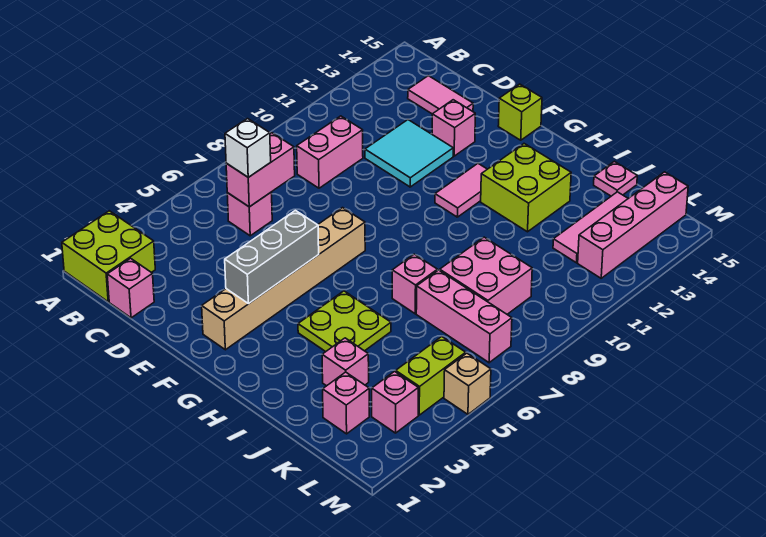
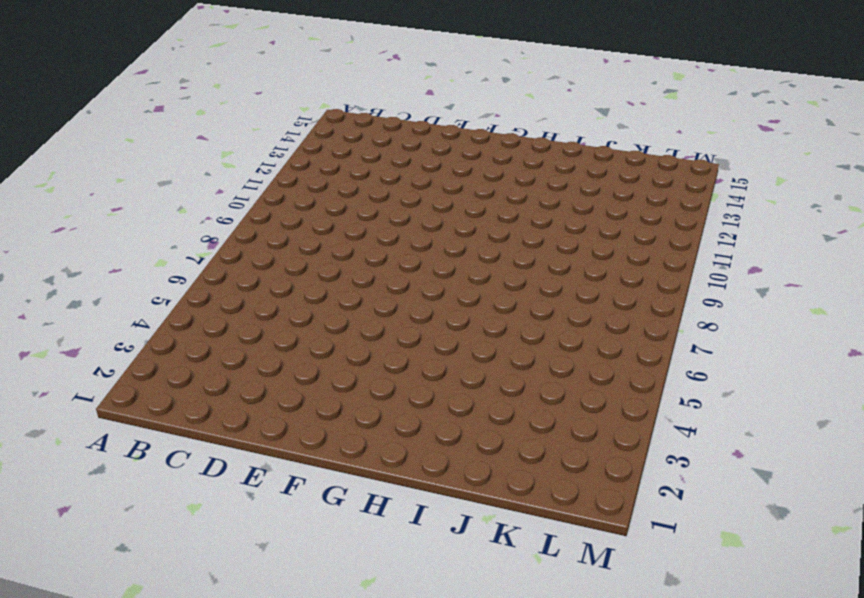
none -> lime brick A1:B2 level 1
none -> pink brick C1 level 1
none -> pink brick C6 level 1

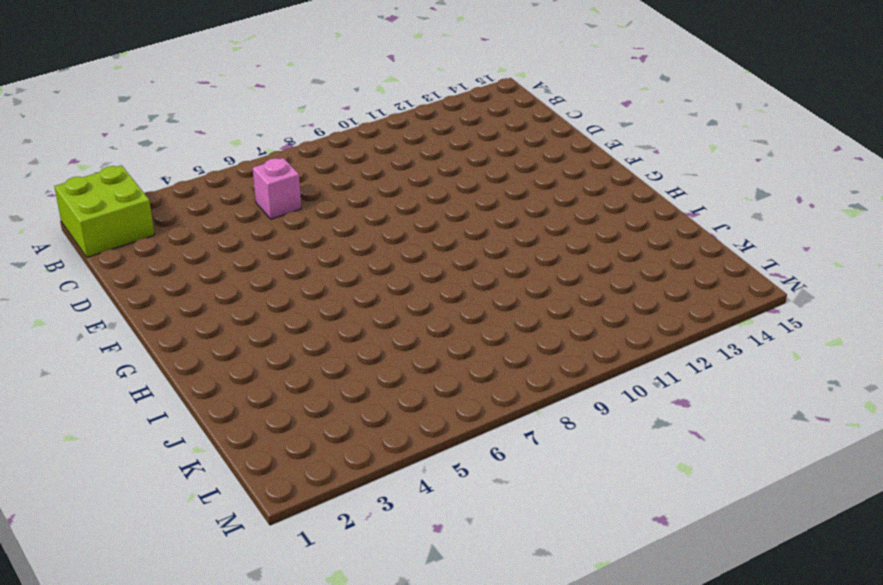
none -> pink brick C1 level 1
none -> pink brick C9:C10 level 1
none -> pink tile C14:D14 level 1

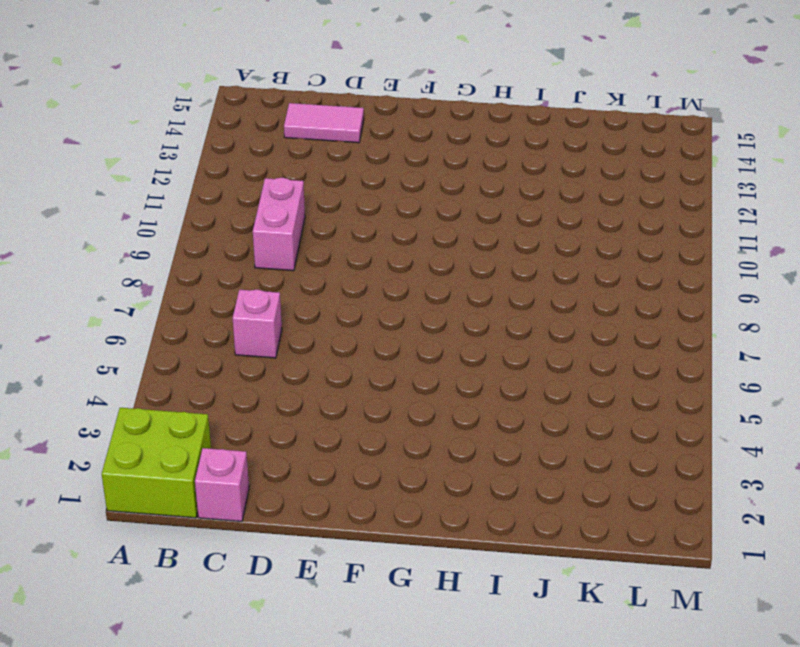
none -> cyan tile D11:E12 level 1
none -> pink brick E13 level 1
none -> tan brick F2:F7 level 1

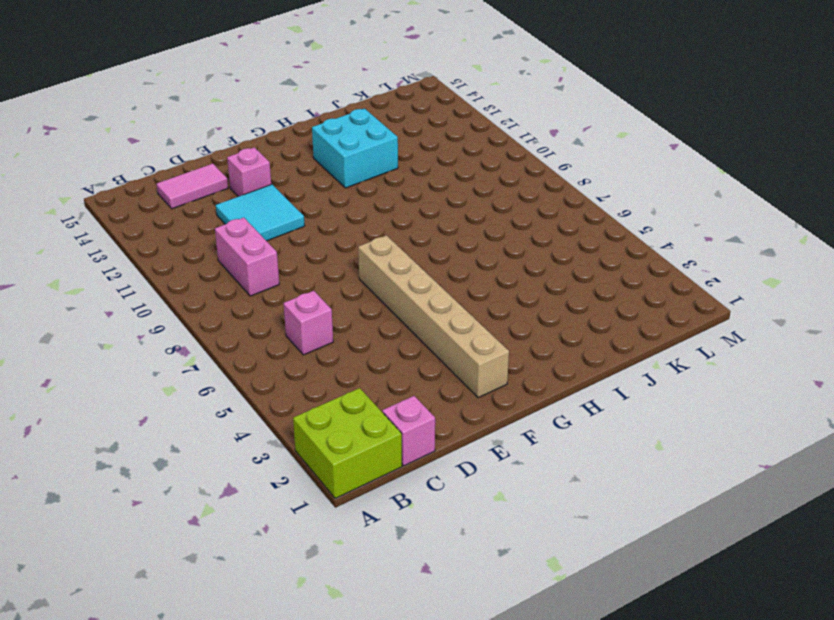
cyan brick H12:I13 level 1 -> lime brick H12:I13 level 1
none -> lime brick F15 level 1
none -> pink tile G11:G12 level 1
none -> lime plate H4:I5 level 1

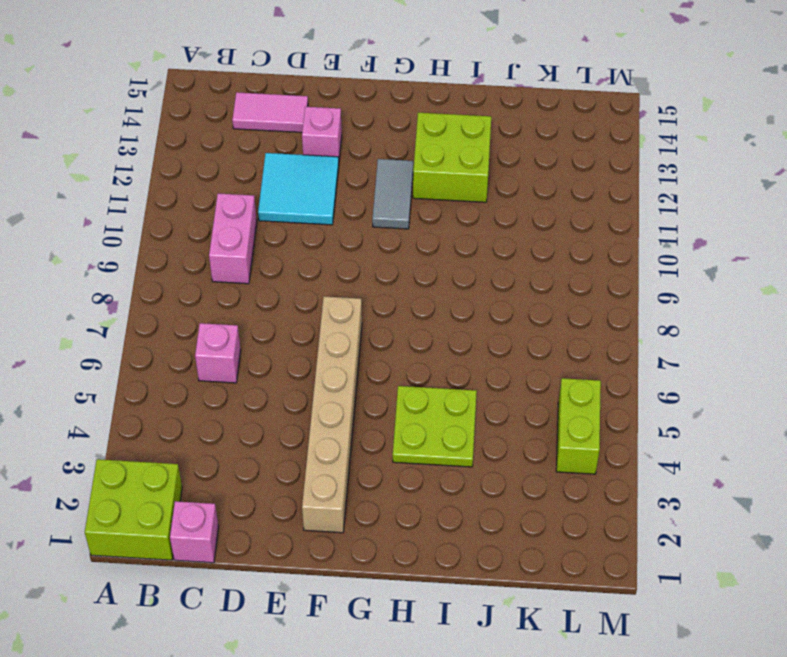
grey tile G11:G12 level 1 -> pink tile G11:G12 level 1
none -> lime brick F15 level 1
none -> pink brick I7 level 1
none -> pink brick J3 level 1

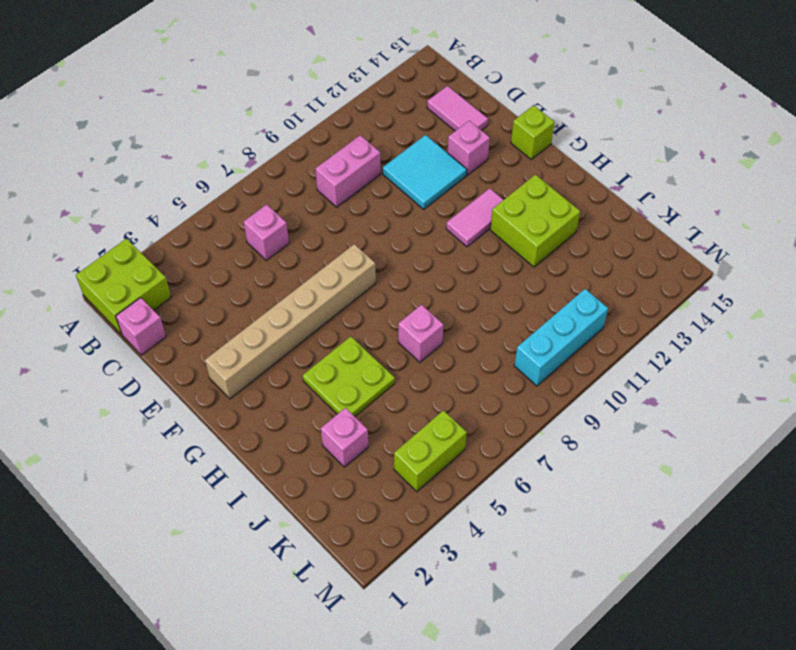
cyan brick L9:L11 level 1 -> none
none -> pink brick J7:L7 level 1
none -> pink brick J8:K9 level 1
none -> pink plate J15 level 1

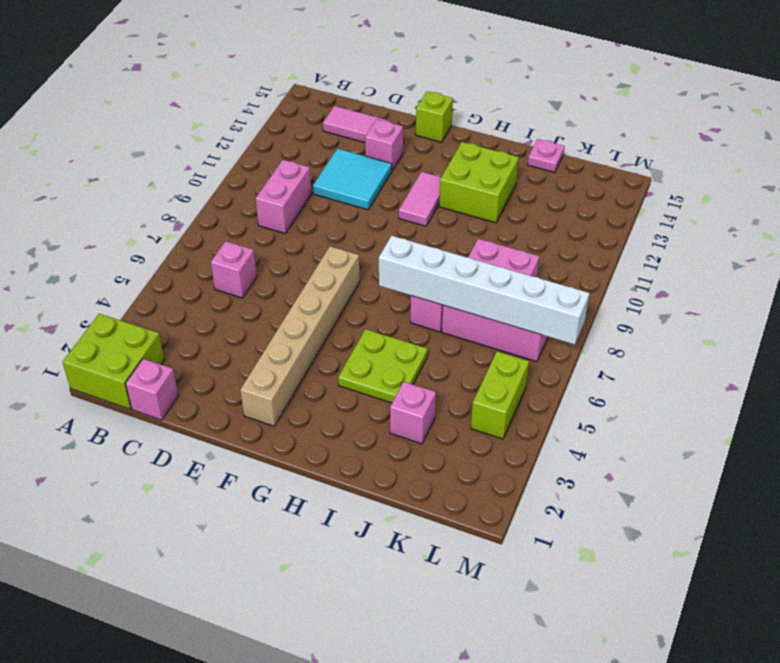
white brick H7:M7 level 2 -> none
none -> pink brick K2 level 1
none -> pink tile K12:K14 level 1
none -> pink brick L3 level 1

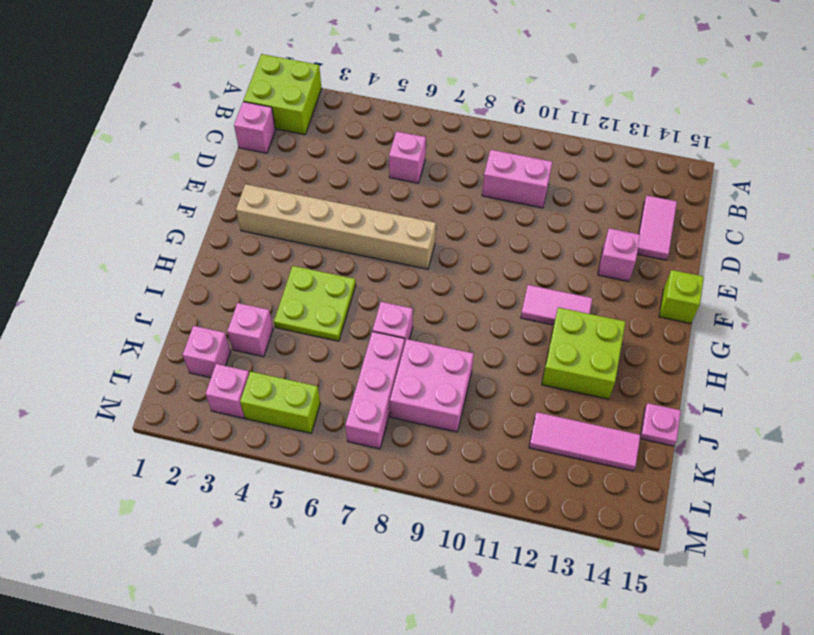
none -> cyan tile D11:E12 level 1
none -> pink brick L12:L15 level 1
none -> tan brick M5 level 1

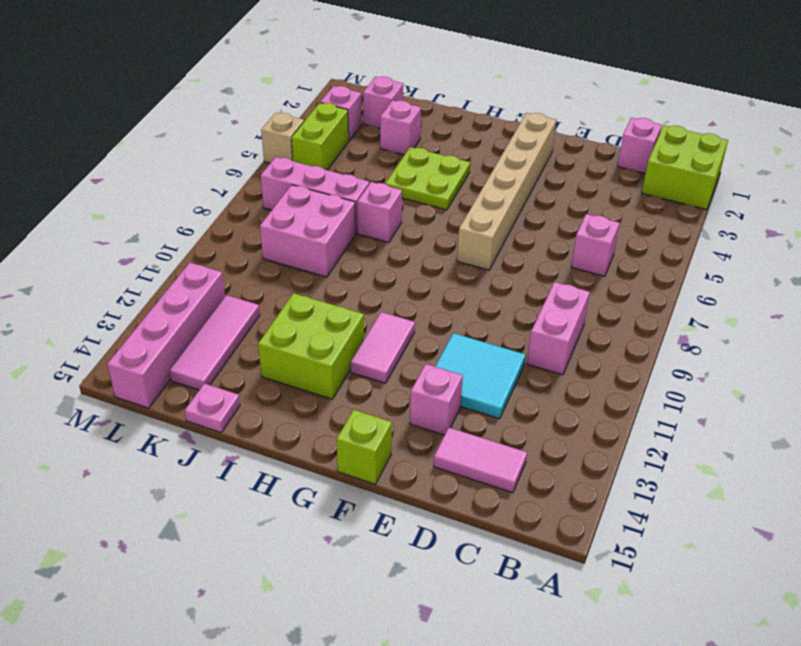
none -> pink brick C6:C7 level 2
none -> grey brick F3:F5 level 2
none -> white brick C6 level 3

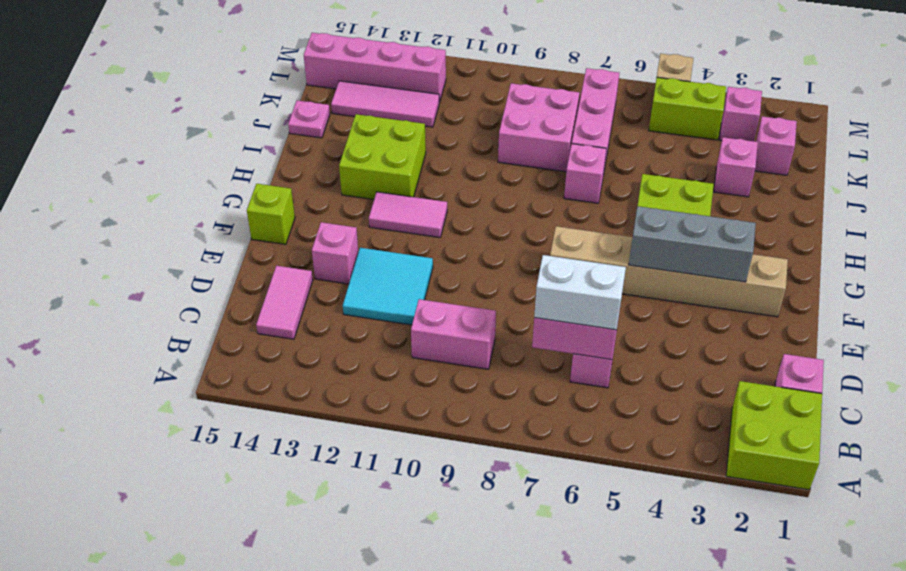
white brick C6:C7 level 3 -> white brick C6 level 3

